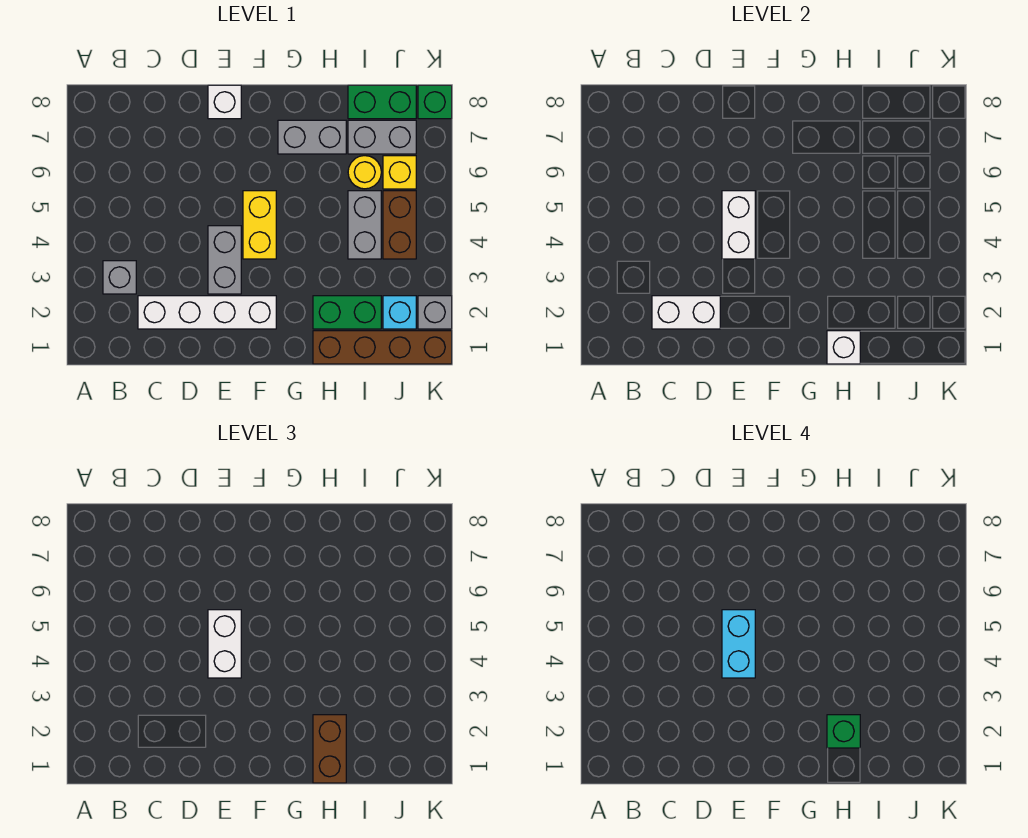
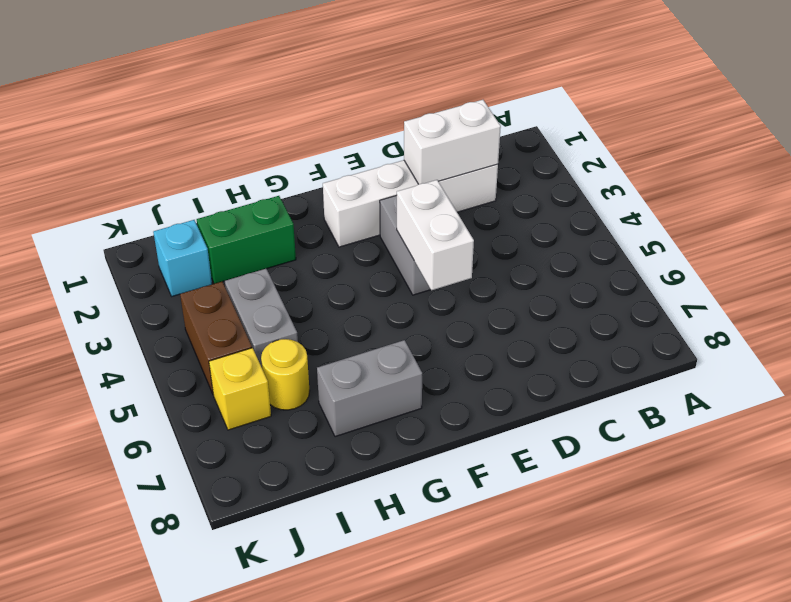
none -> grey brick B3 level 1
none -> white brick E8 level 1
none -> yellow brick F4:F5 level 1

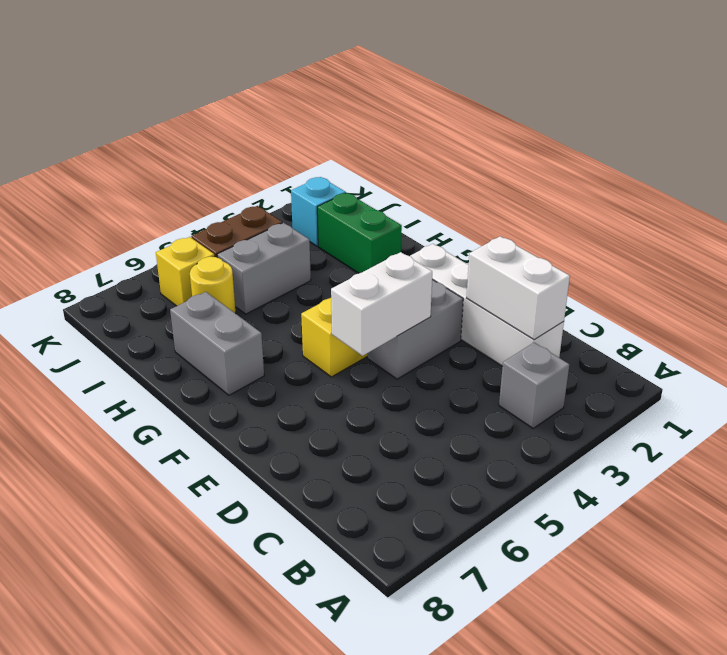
none -> white brick E8 level 1
none -> brown brick H1:K1 level 1
none -> grey brick I7:J7 level 1

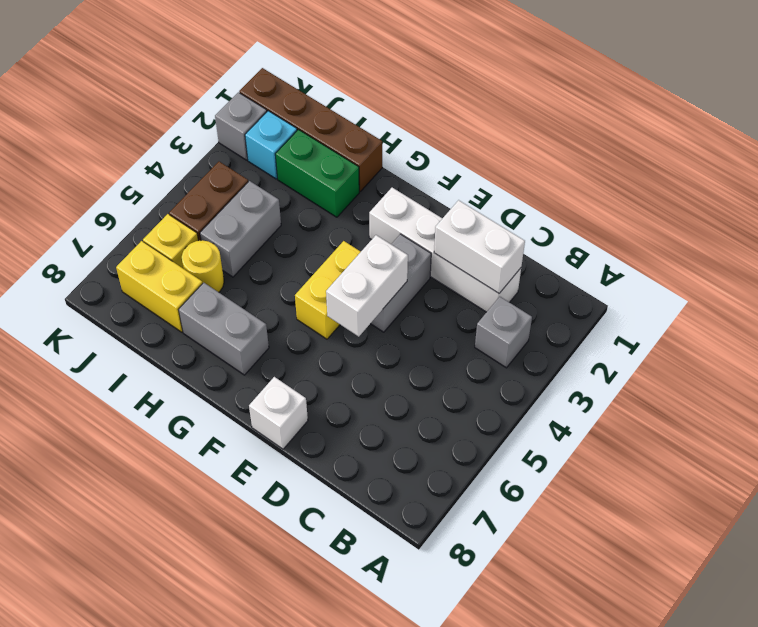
yellow brick I7:J7 level 1 -> grey brick I7:J7 level 1
none -> green brick I8:J8 level 1
none -> green brick K8 level 1
none -> white brick H1 level 2

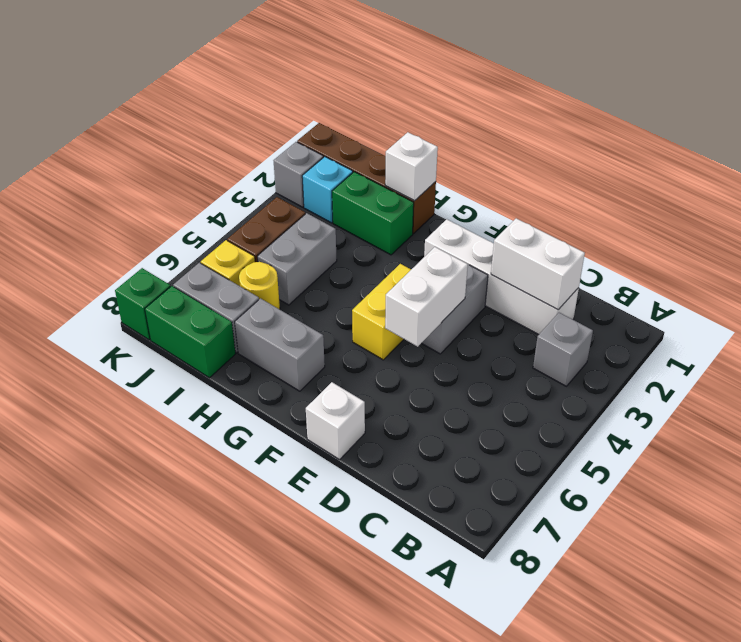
none -> white brick E4:E5 level 3
none -> brown brick H1:H2 level 3
none -> cyan brick E4:E5 level 4

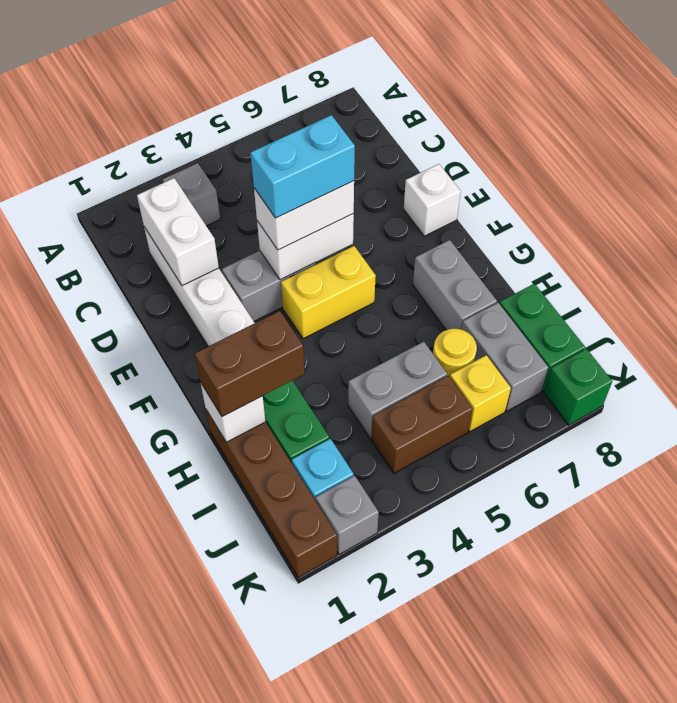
none -> green brick H2 level 4

